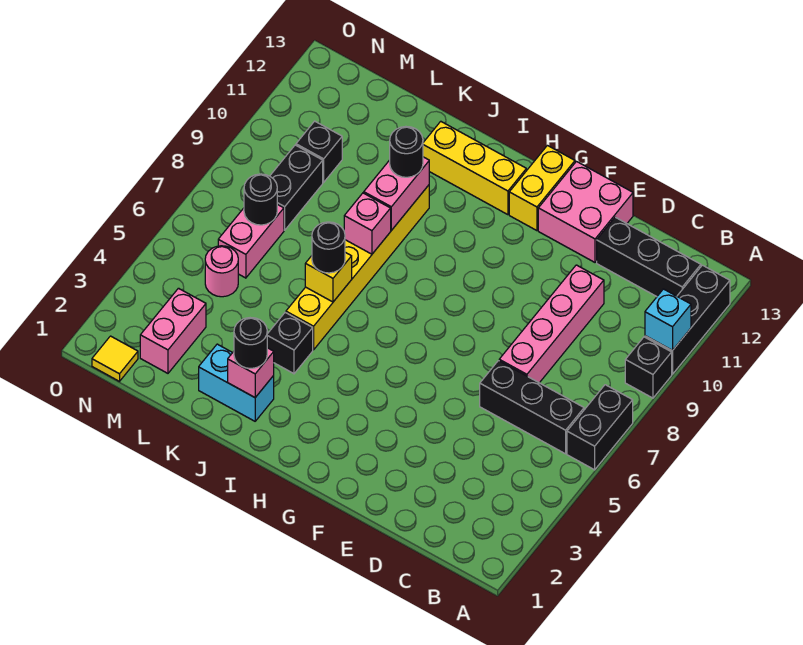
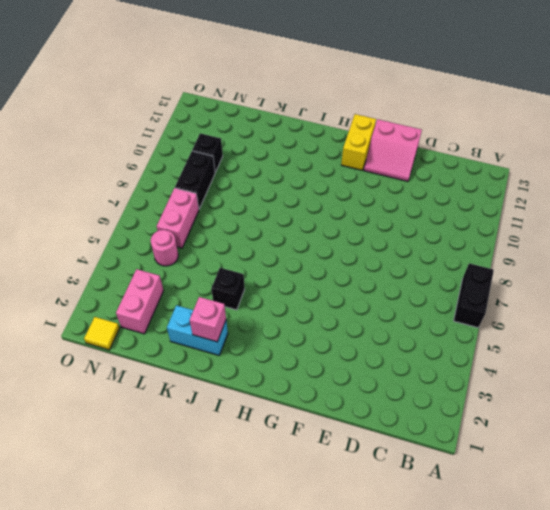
pink slope E12:F13 level 1 top 13 -> pink brick E12:F13 level 1
none -> black brick A9 level 1
none -> black brick A10:A12 level 1
none -> black brick B6:D6 level 1

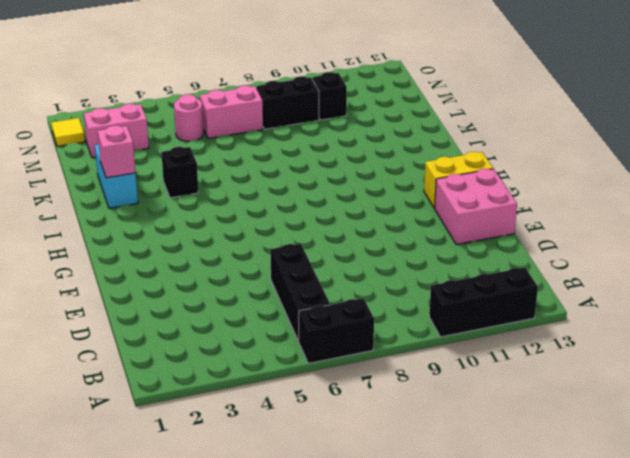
none -> black brick A9 level 1
none -> black brick B12:D12 level 1
none -> pink brick D7:D10 level 1

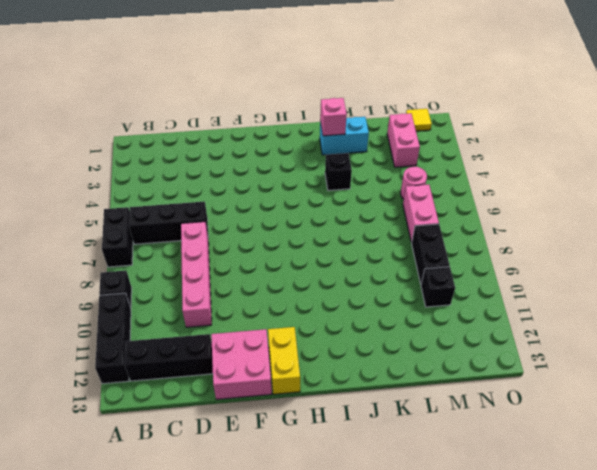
none -> yellow brick H12:J12 level 1
none -> yellow brick J5:J10 level 1
none -> cyan brick A10 level 2

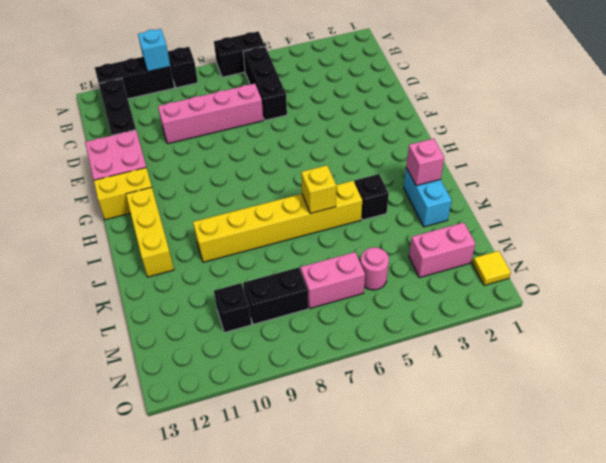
none -> pink brick J8 level 2
none -> pink brick J9:J10 level 2
none -> black round brick M7 level 2

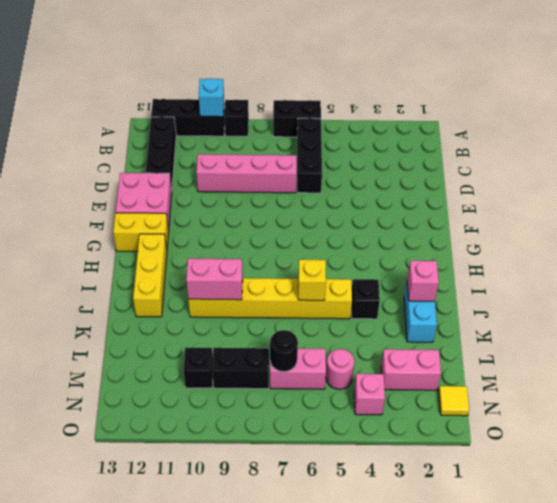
pink brick N4 level 1 -> pink brick J8 level 2
none -> black round brick J2 level 3
none -> black round brick J6 level 3
none -> black round brick J10 level 3

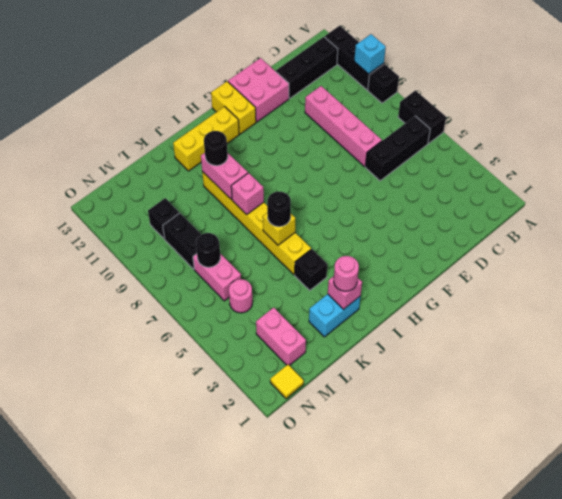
pink round brick J2 level 3 -> black round brick J2 level 3

